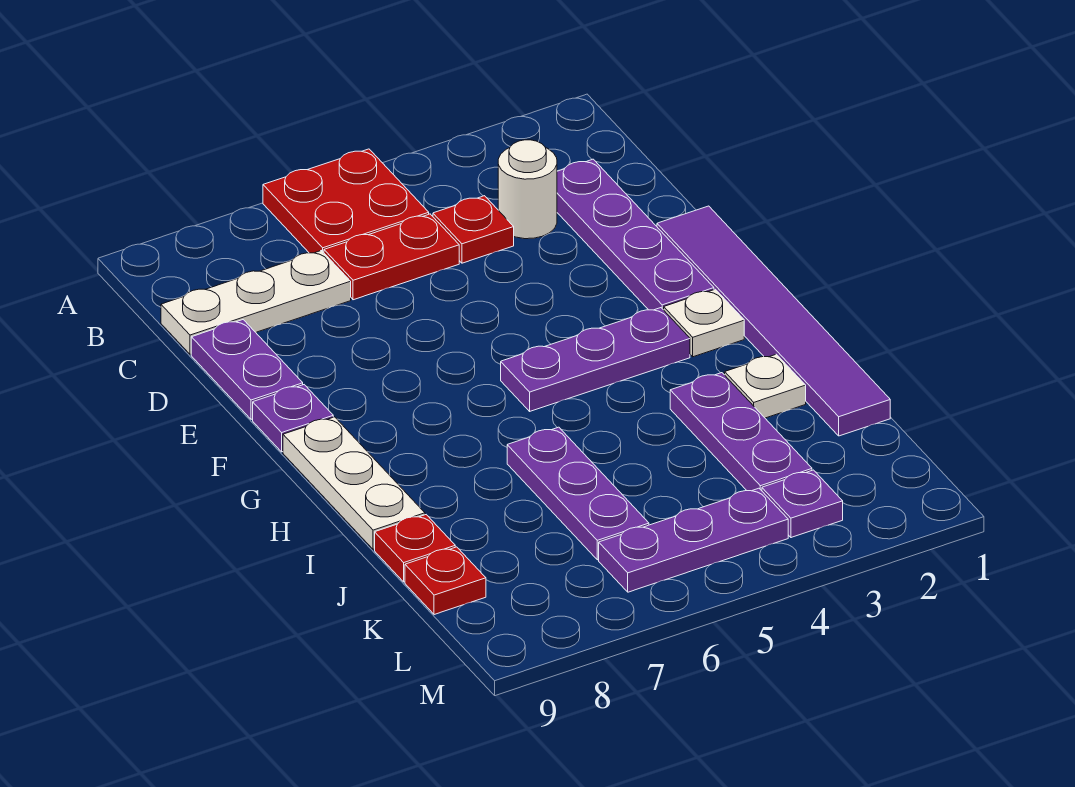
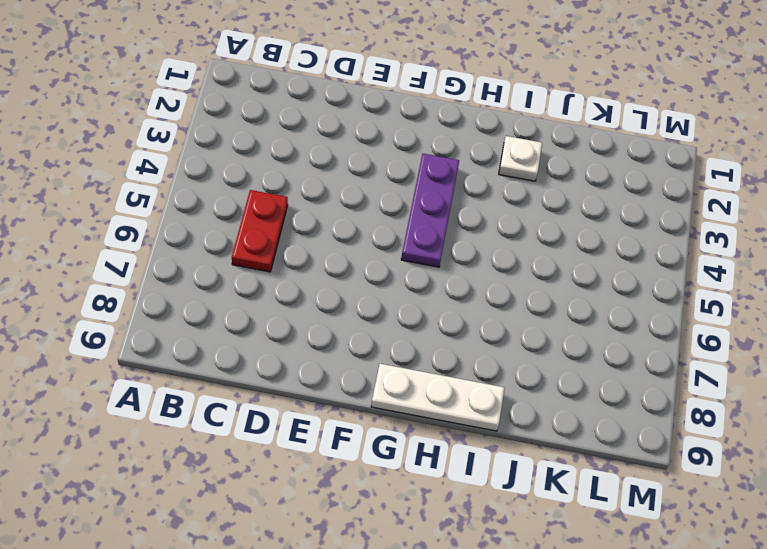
none -> red plate A5:B6 level 1
none -> purple plate C2:F2 level 1
none -> white round brick C3 level 1

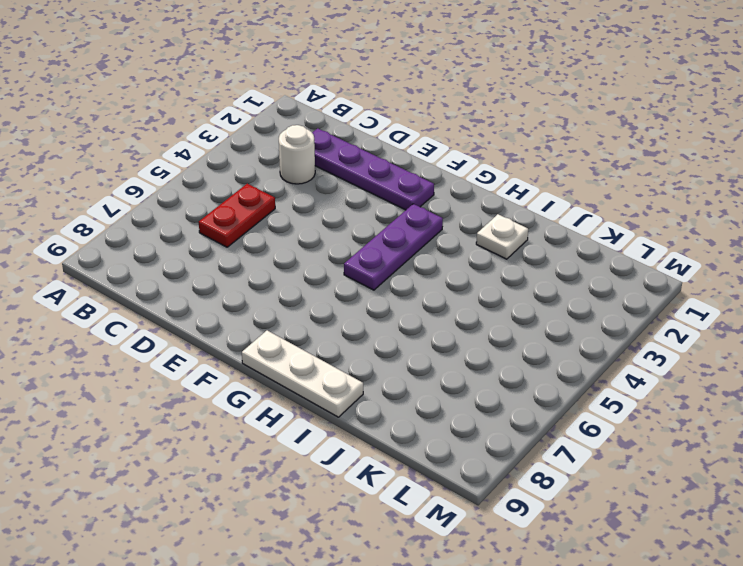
none -> red plate A5:B6 level 1
none -> red plate C4 level 1
none -> white plate C7:C9 level 1

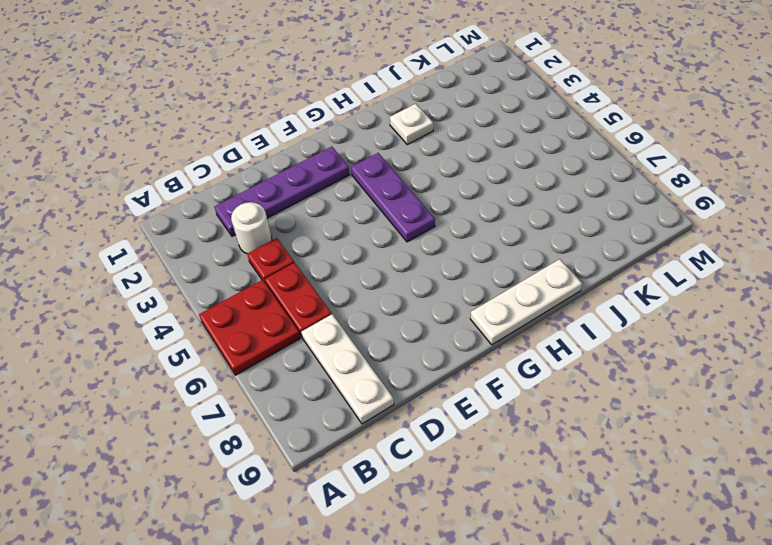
none -> purple plate D9:E9 level 1
none -> purple tile E1:J1 level 1
none -> purple plate F9 level 1

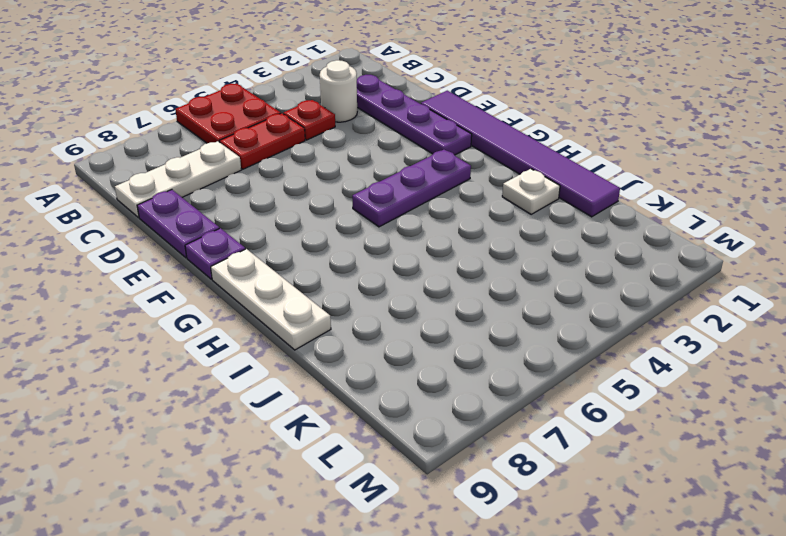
none -> white plate G2 level 1
none -> purple plate I3:K3 level 1
none -> purple plate I6:K6 level 1

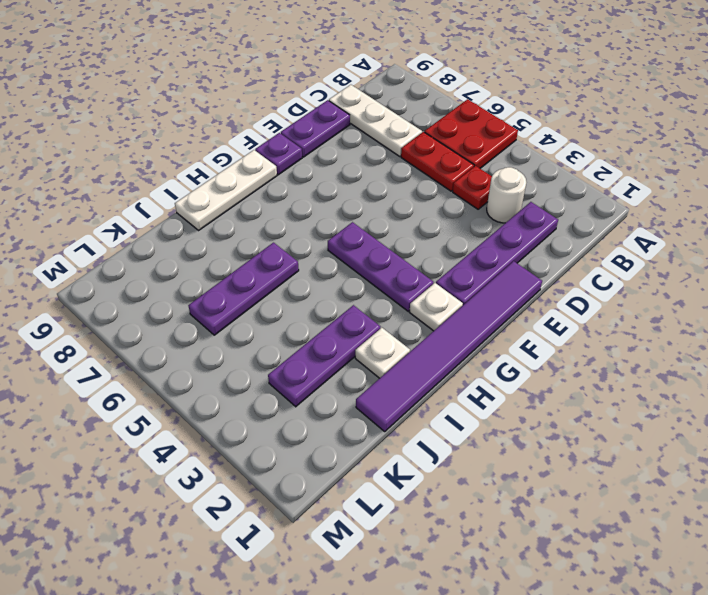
none -> red plate J9 level 1
none -> red plate K9 level 1
none -> purple plate L3 level 1

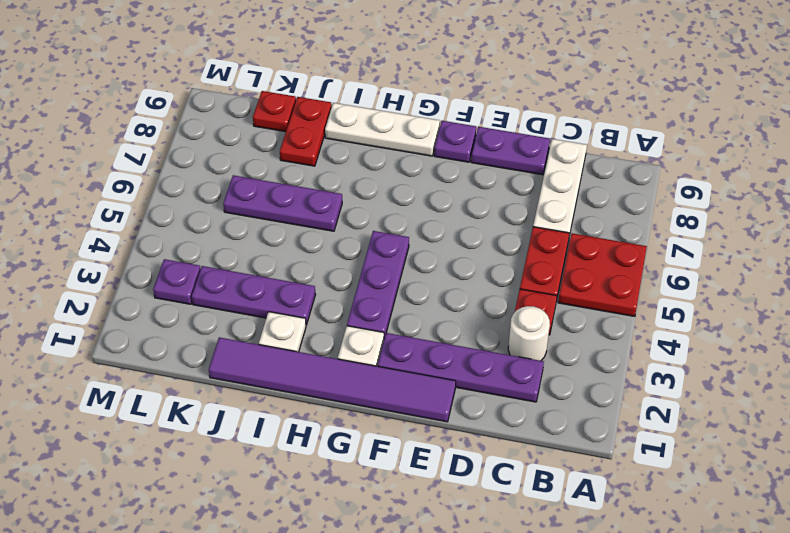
red plate J8:J9 level 1 -> red plate J9 level 1
none -> purple plate L4:L6 level 1

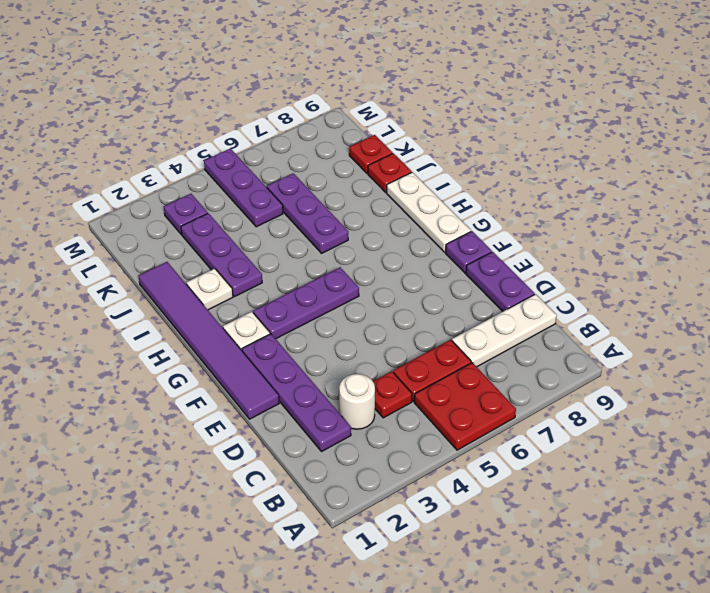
purple plate K5:M5 level 1 -> purple plate L4:L6 level 1

